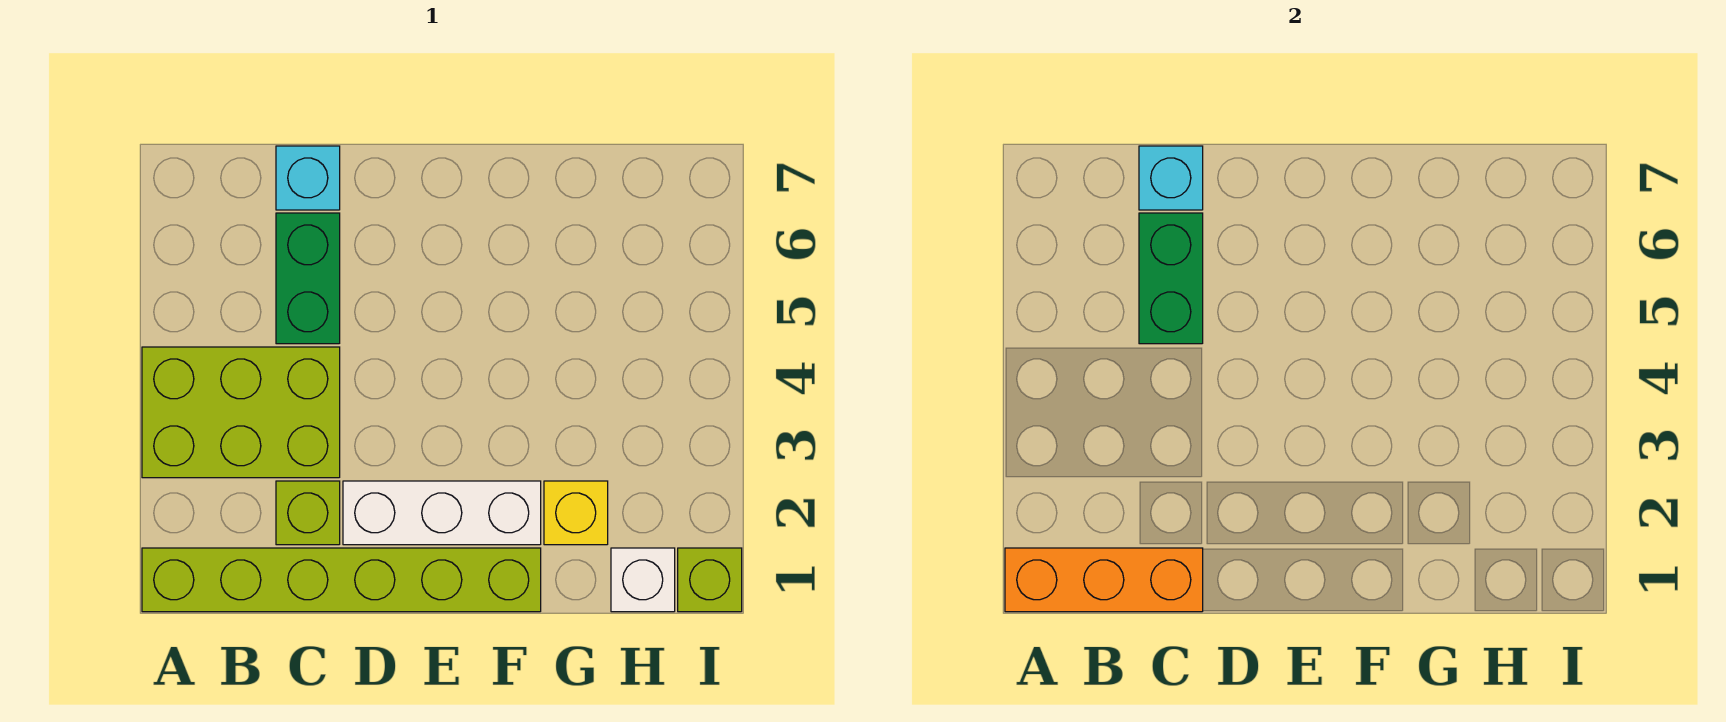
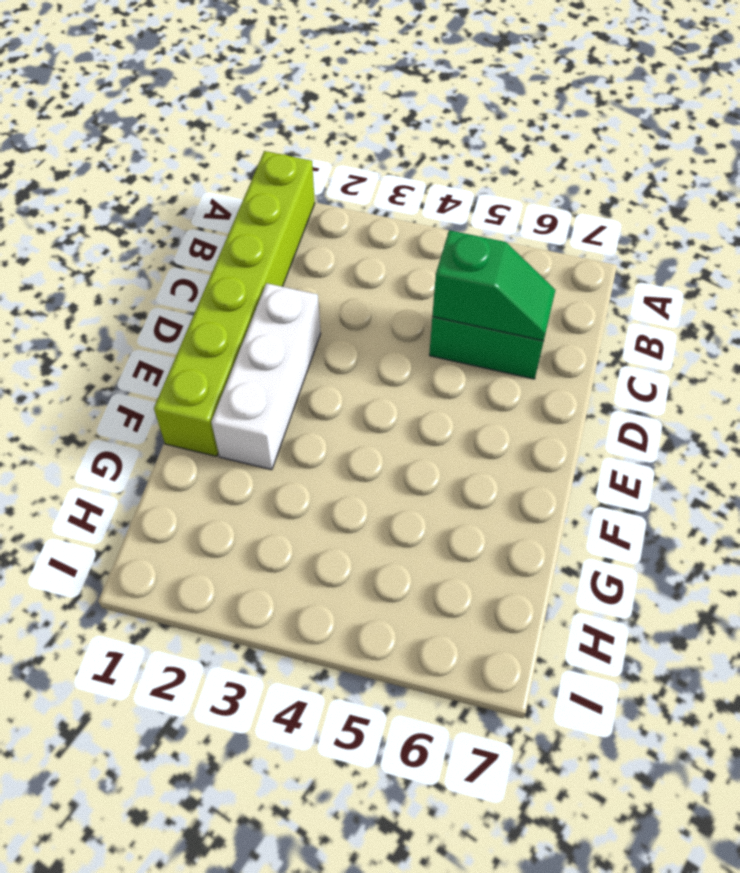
green slope C5:C6 level 2 top 5 -> green brick C5:C6 level 2
none -> lime brick A3:C4 level 1
none -> lime brick C2 level 1
none -> cyan brick C7 level 1

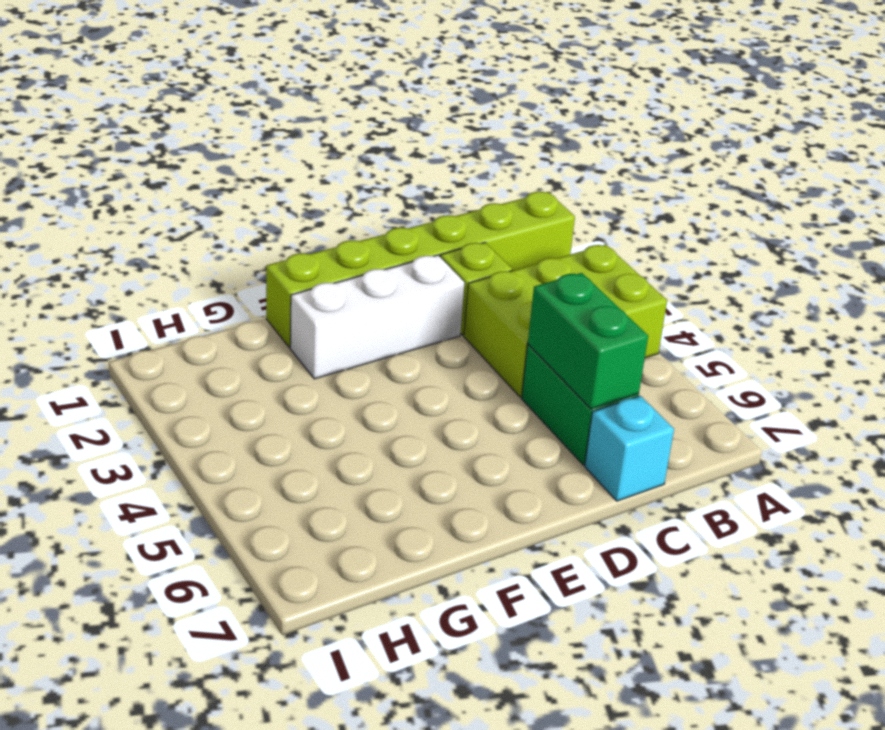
none -> yellow brick G2 level 1
none -> white brick H1 level 1
none -> lime brick I1 level 1

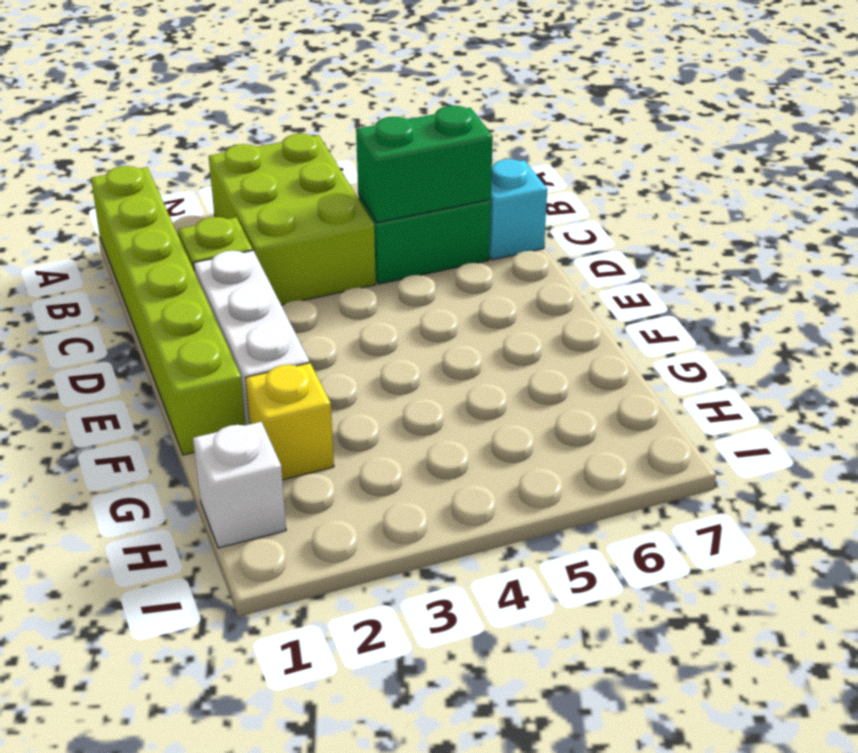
none -> lime brick I1 level 1
none -> orange brick A1:C1 level 2
none -> cyan brick C7 level 2

